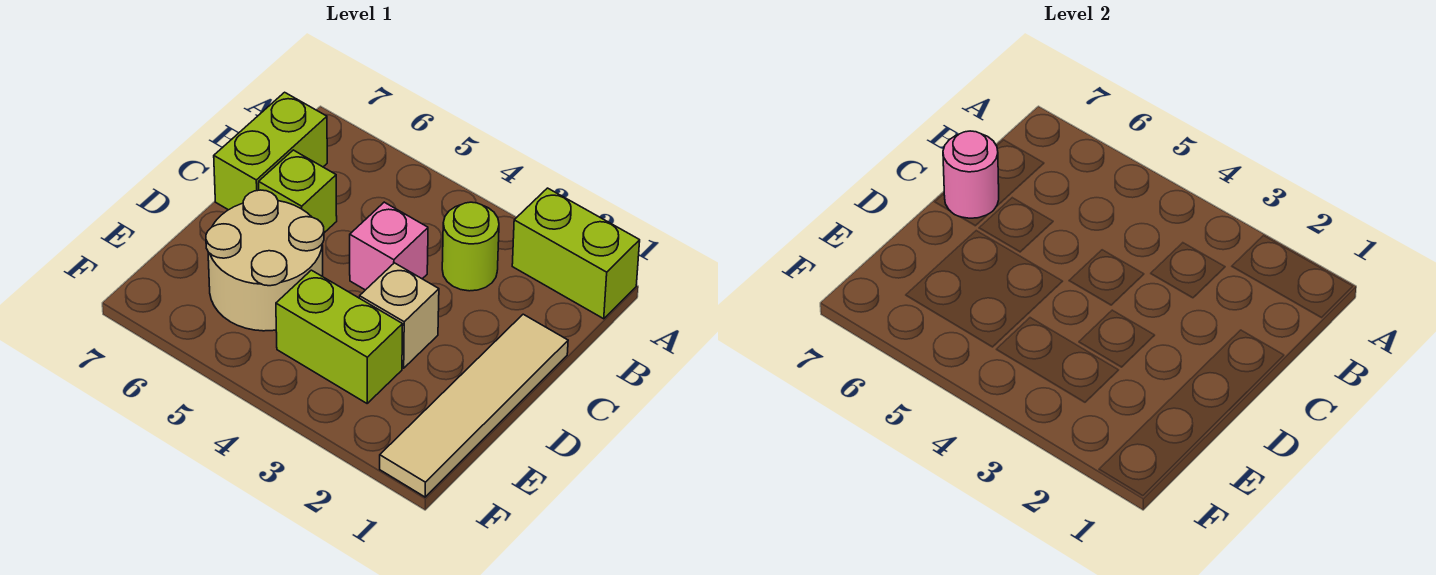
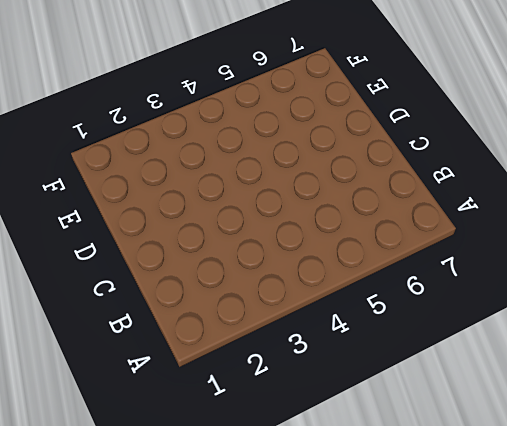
none -> lime brick A1:A2 level 1
none -> lime round brick B3 level 1

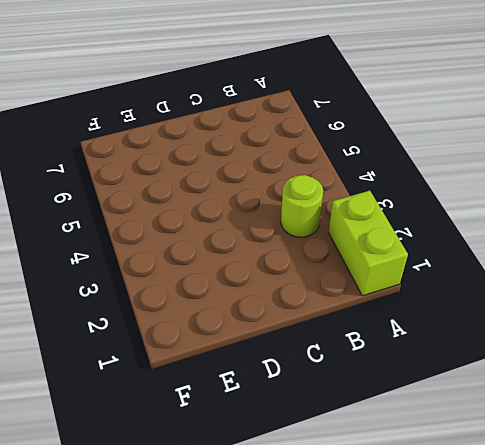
none -> lime brick B7:C7 level 1
none -> tan tile C1:F1 level 1

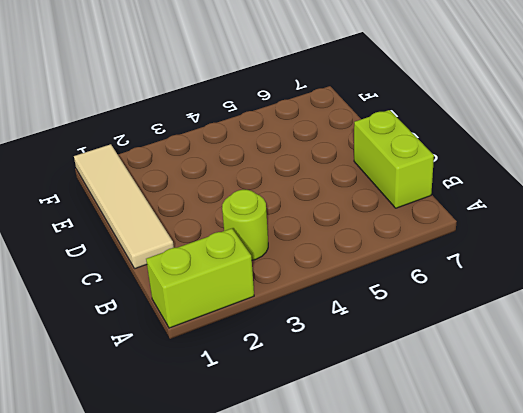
none -> pink brick C4 level 1
none -> lime brick C6 level 1

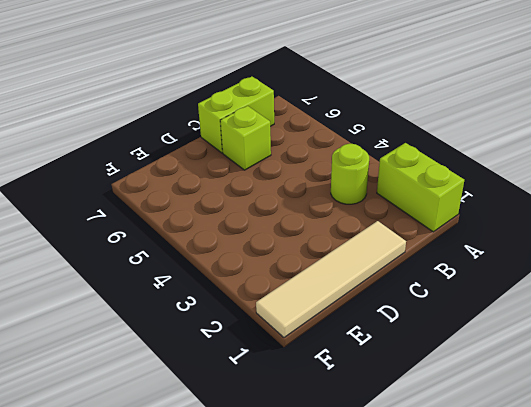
none -> pink brick C4 level 1
none -> tan brick D3 level 1

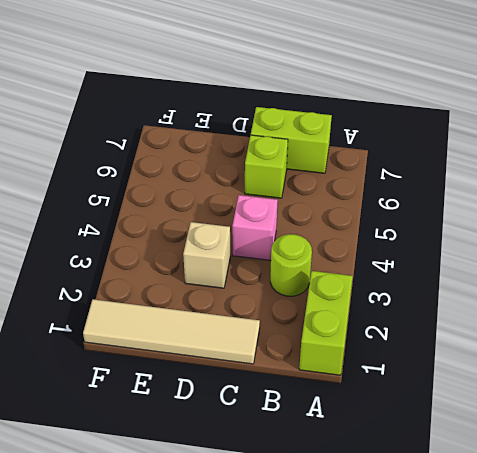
none -> tan round brick D5:E6 level 1
none -> lime brick E3:E4 level 1

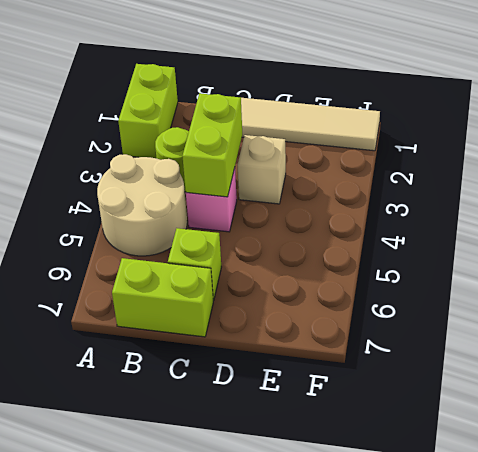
tan round brick A4:B5 level 1 -> tan round brick D5:E6 level 1
lime brick C3:C4 level 2 -> lime brick E3:E4 level 1
none -> pink round brick C7 level 2

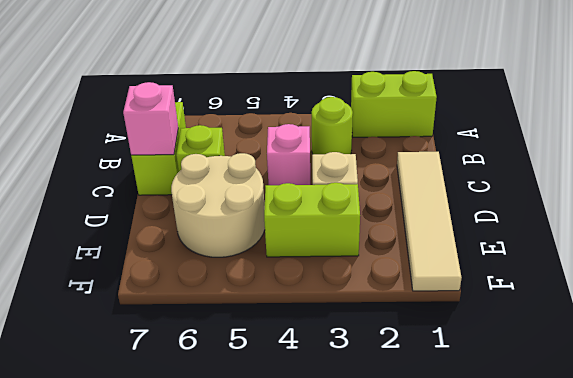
pink brick C7 level 2 -> pink round brick C7 level 2

